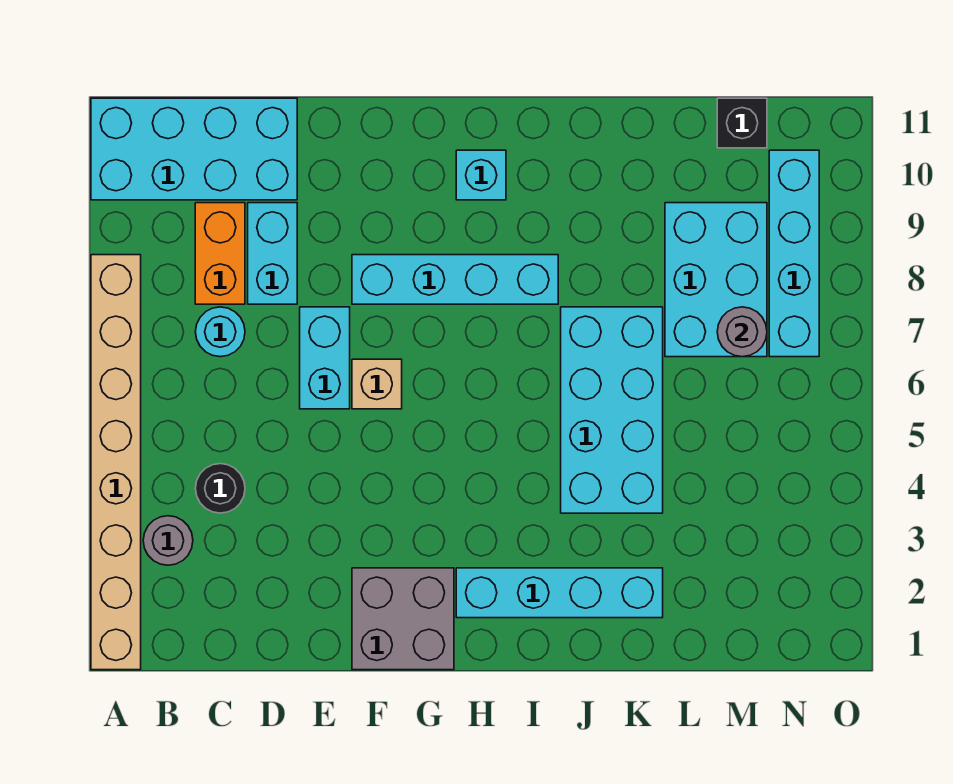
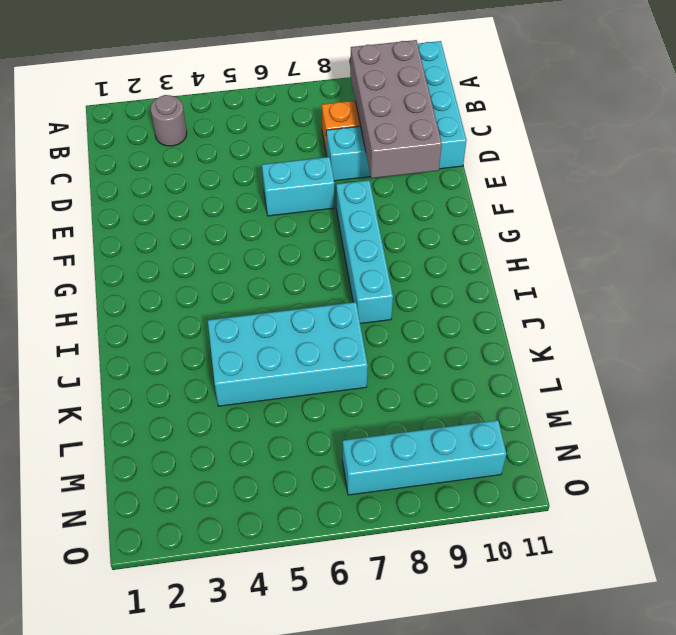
grey brick B9:E10 level 2 -> none
none -> tan brick A1:A8 level 1
none -> black round brick C4 level 1
none -> cyan round brick C7 level 1

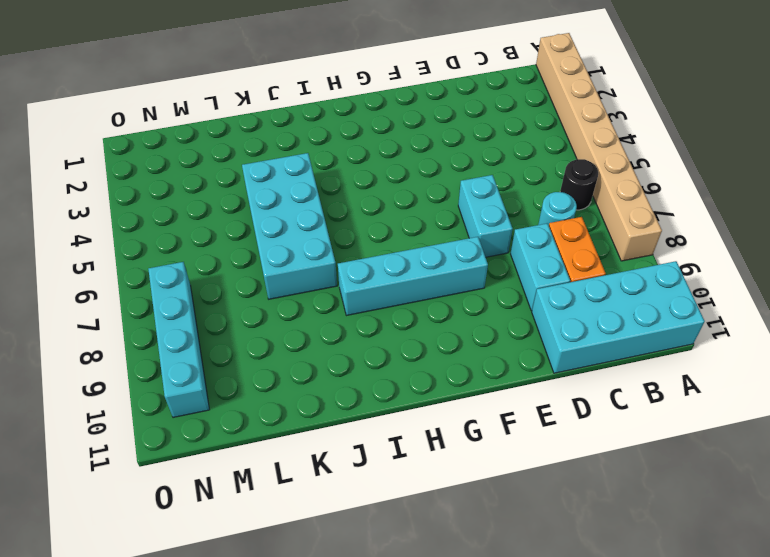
black round brick B6 level 1 -> black round brick C4 level 1
none -> grey round brick B3 level 1
none -> grey brick F1:G2 level 1
none -> tan brick F6 level 1

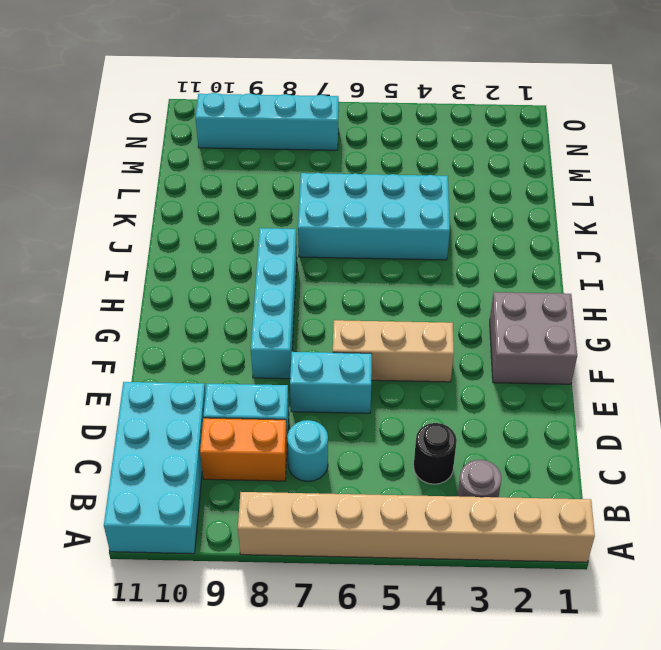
tan brick F4:F6 level 1 -> tan brick F6 level 1
none -> cyan brick H2:K2 level 1
none -> cyan brick H10 level 1
none -> cyan brick L7:M9 level 1

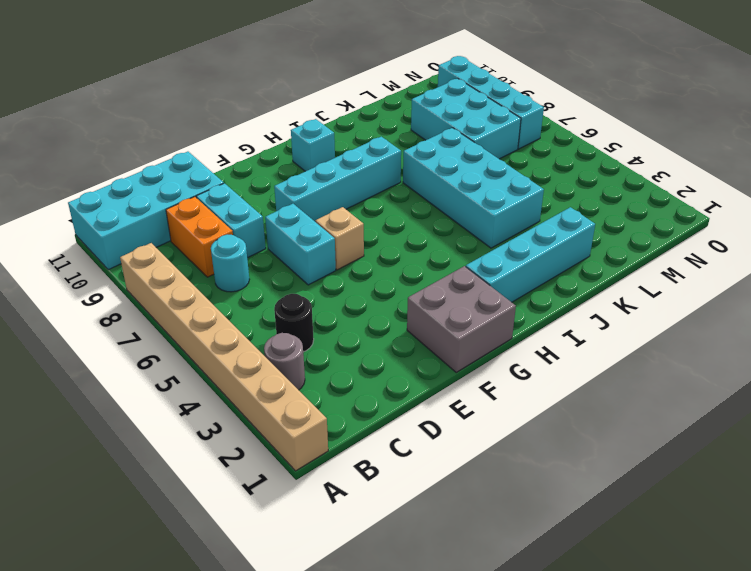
none -> black brick M11 level 1
none -> grey round brick M7 level 2

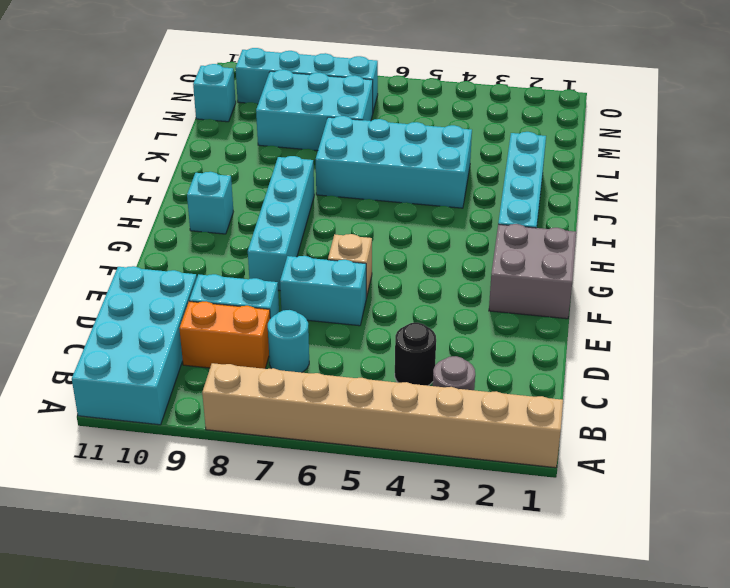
cyan brick M11 level 1 -> black brick M11 level 1
none -> grey round brick M7 level 2

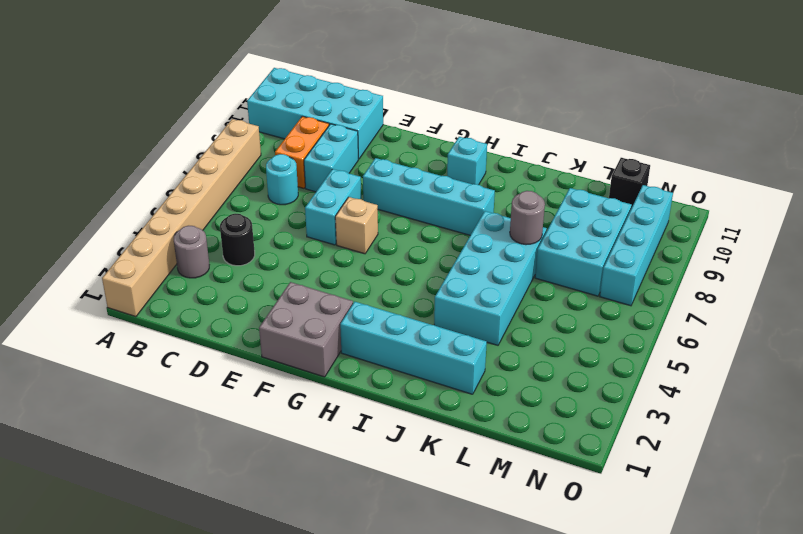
grey round brick K7 level 2 -> grey round brick M7 level 2

